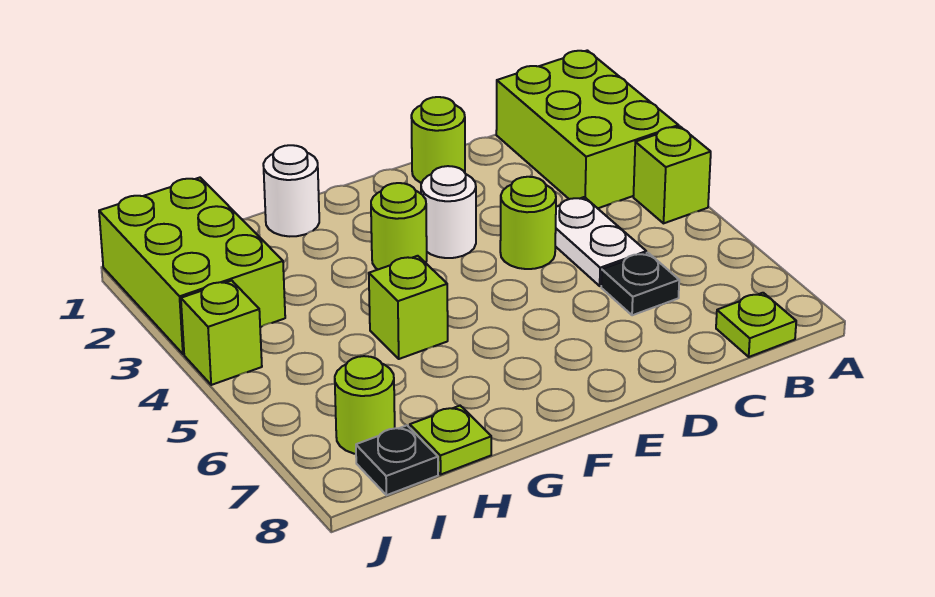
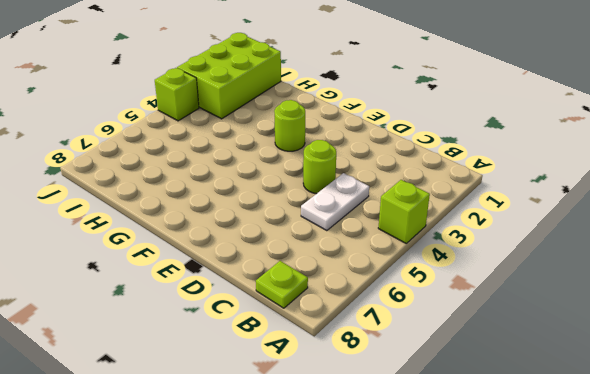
none -> lime brick A1:B3 level 1
none -> black plate C6 level 1
none -> lime round brick D1 level 1

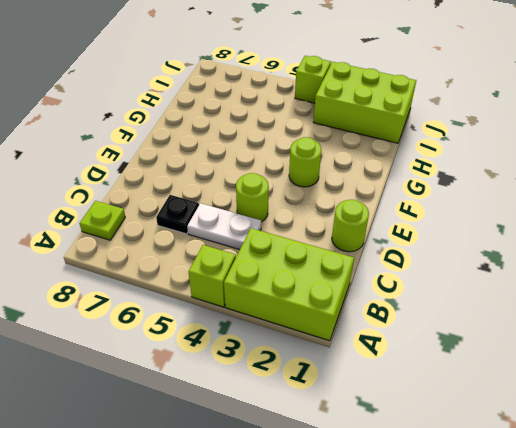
none -> white round brick E3 level 1
none -> white round brick G1 level 1
none -> lime brick G5 level 1

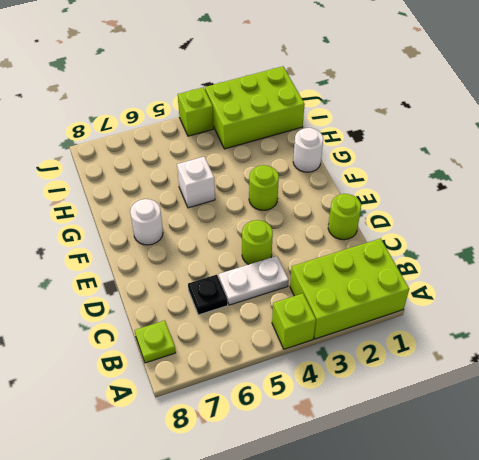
white round brick F7 level 1 -> white round brick E3 level 1
white brick G5 level 1 -> lime brick G5 level 1
none -> lime plate H8 level 1
none -> lime round brick I7 level 1
none -> black plate I8 level 1

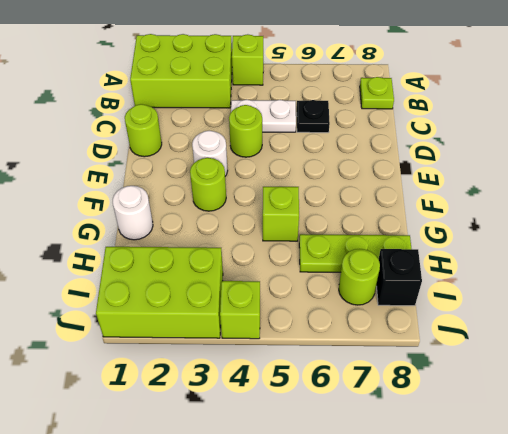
lime plate H6:H8 level 1 -> lime plate H8 level 1
black brick I8 level 1 -> black plate I8 level 1

